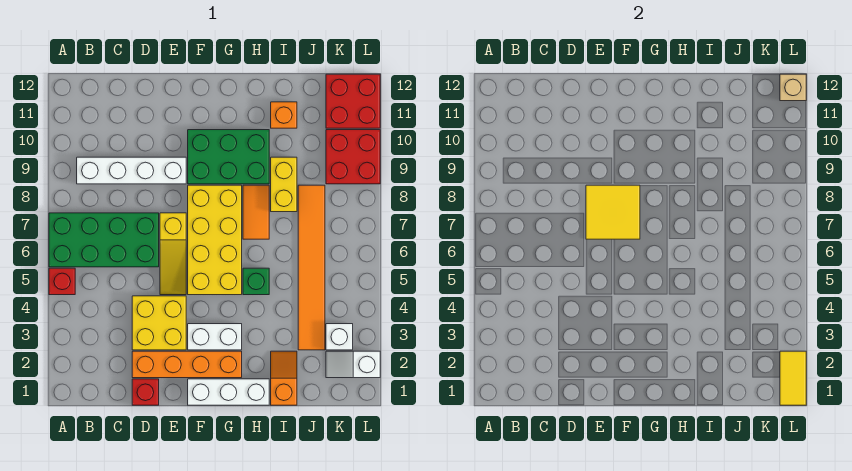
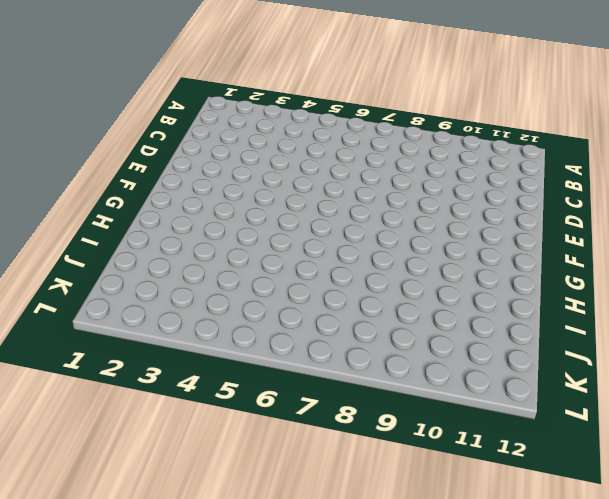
none -> red brick A5 level 1
none -> green brick A6:D7 level 1
none -> white brick B9:E9 level 1

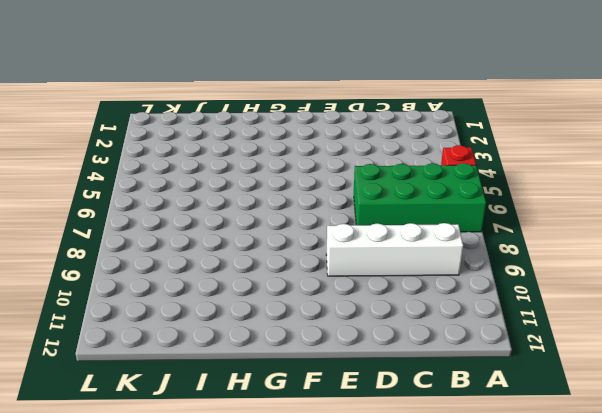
none -> red brick D1 level 1
none -> orange brick D2:G2 level 1
none -> yellow brick D3:E4 level 1

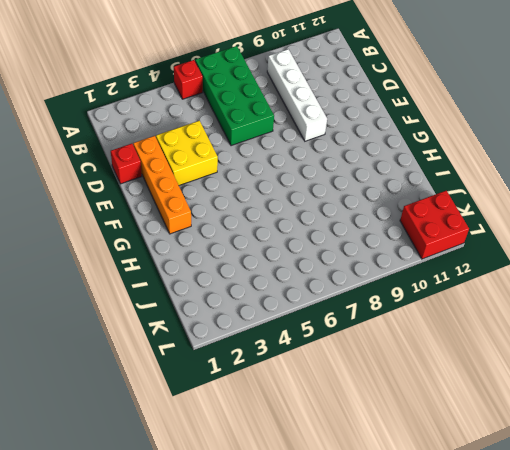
none -> yellow slope E5:E7 level 1 top 7
none -> white brick F1:H1 level 1
none -> white brick F3:G3 level 1

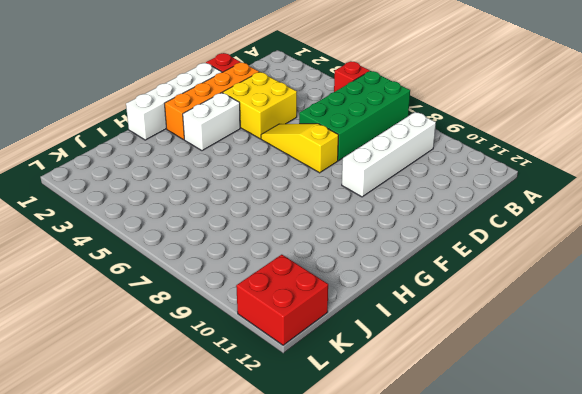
white brick E1:H1 level 1 -> white brick F1:H1 level 1
none -> yellow brick F5:G8 level 1
none -> green brick F9:H10 level 1
none -> green brick H5 level 1

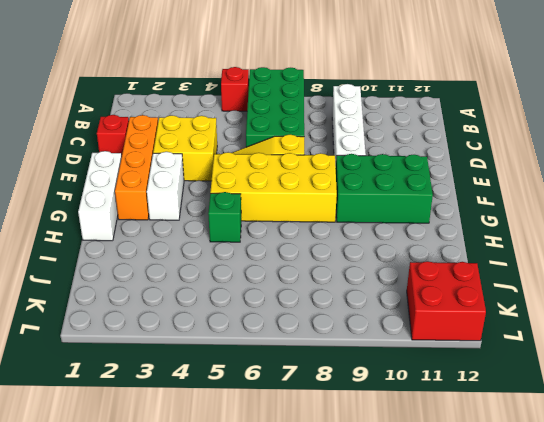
green brick F9:G11 level 1 -> green brick F9:H10 level 1
none -> orange tile H7:H8 level 1
none -> orange slope I1:I2 level 1 top 1
none -> yellow brick I8:I9 level 1

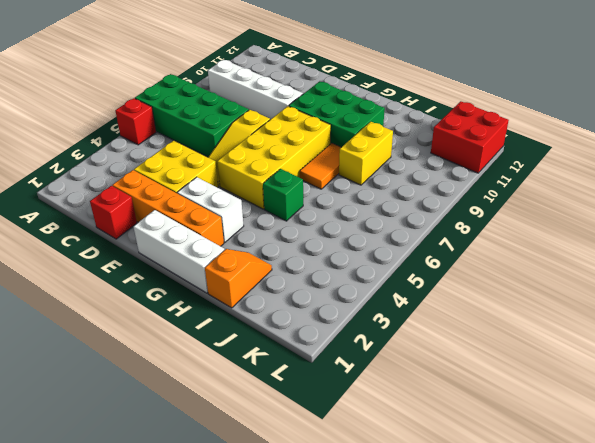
none -> orange brick I11 level 1
none -> orange tile J3:J8 level 1
none -> white slope K2:L2 level 1 top L

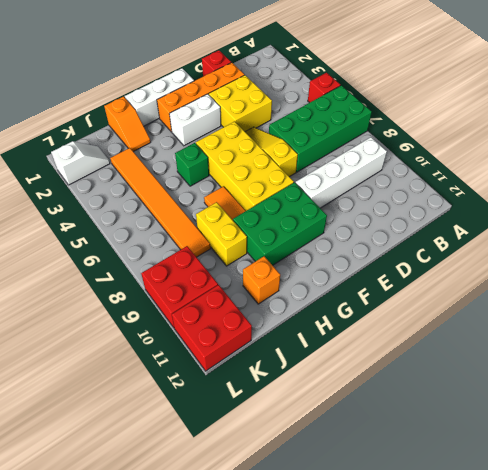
none -> white brick K3 level 1
none -> yellow tile E7:F8 level 2
none -> yellow tile L1:L2 level 2

